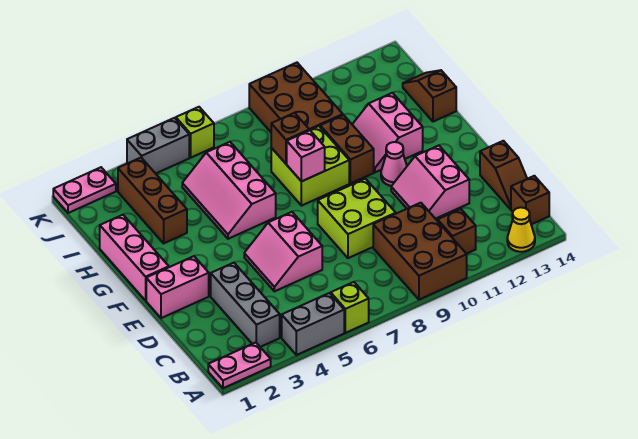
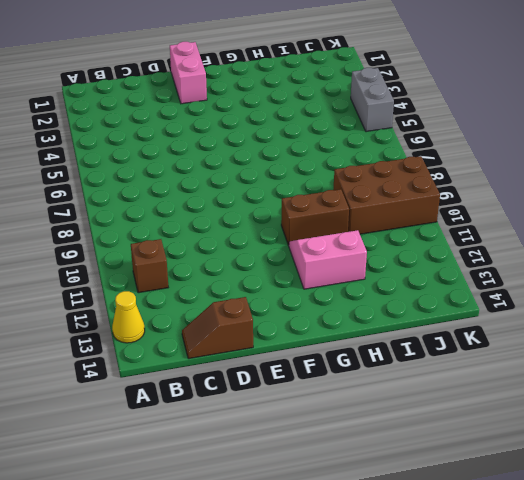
none -> pink plate A1:A2 level 1
none -> grey brick A4:A5 level 1
none -> lime brick A6 level 1

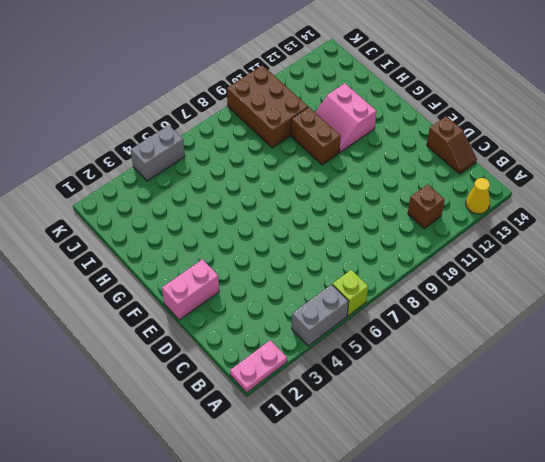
none -> brown brick A9:C10 level 1
none -> grey brick B3:D3 level 1
none -> brown brick B14 level 1

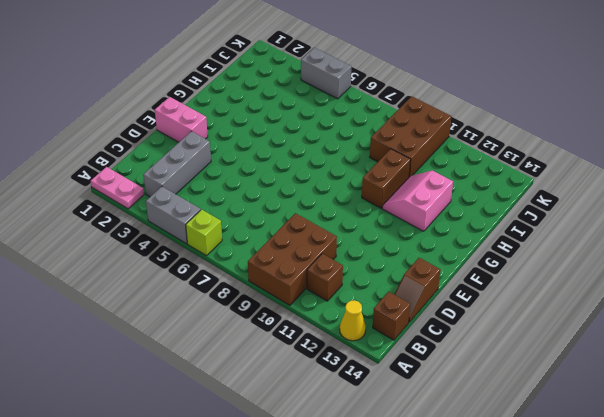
none -> pink slope D5:E6 level 1 top 6
none -> lime brick D8:E9 level 1
none -> pink slope D11:E12 level 1 top 12

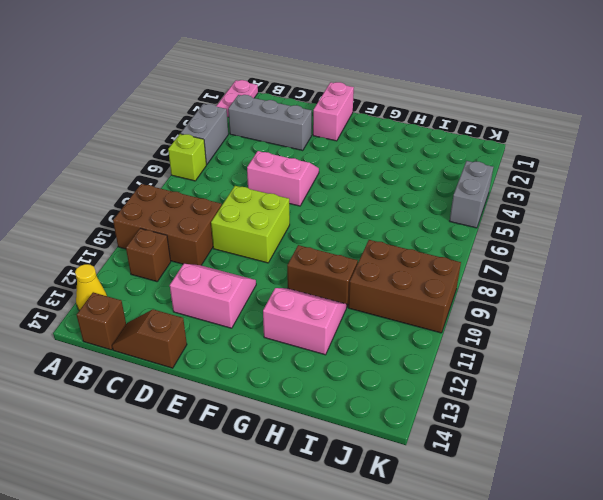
none -> pink brick F1:H1 level 1
none -> pink cone F11 level 1
none -> pink slope G5:I6 level 1 top 6

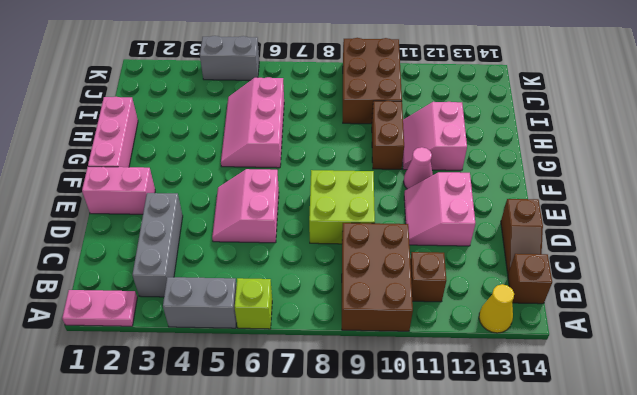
none -> lime brick G8:H9 level 1
none -> brown brick H3:J3 level 1
none -> brown slope H14:I14 level 1 top H

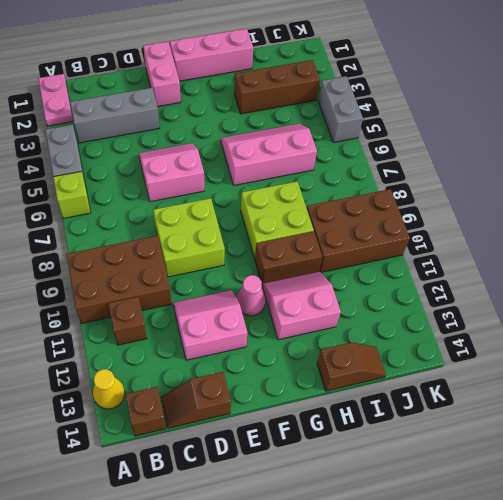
none -> pink plate K1:K2 level 1
none -> lime brick K6 level 1
none -> pink brick G8 level 2

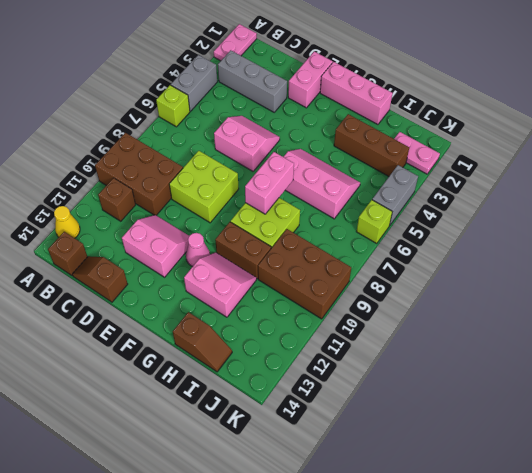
pink brick G7:G8 level 2 -> pink brick G8 level 2
pink plate J2:K2 level 1 -> pink plate K1:K2 level 1
none -> brown brick H8 level 2

